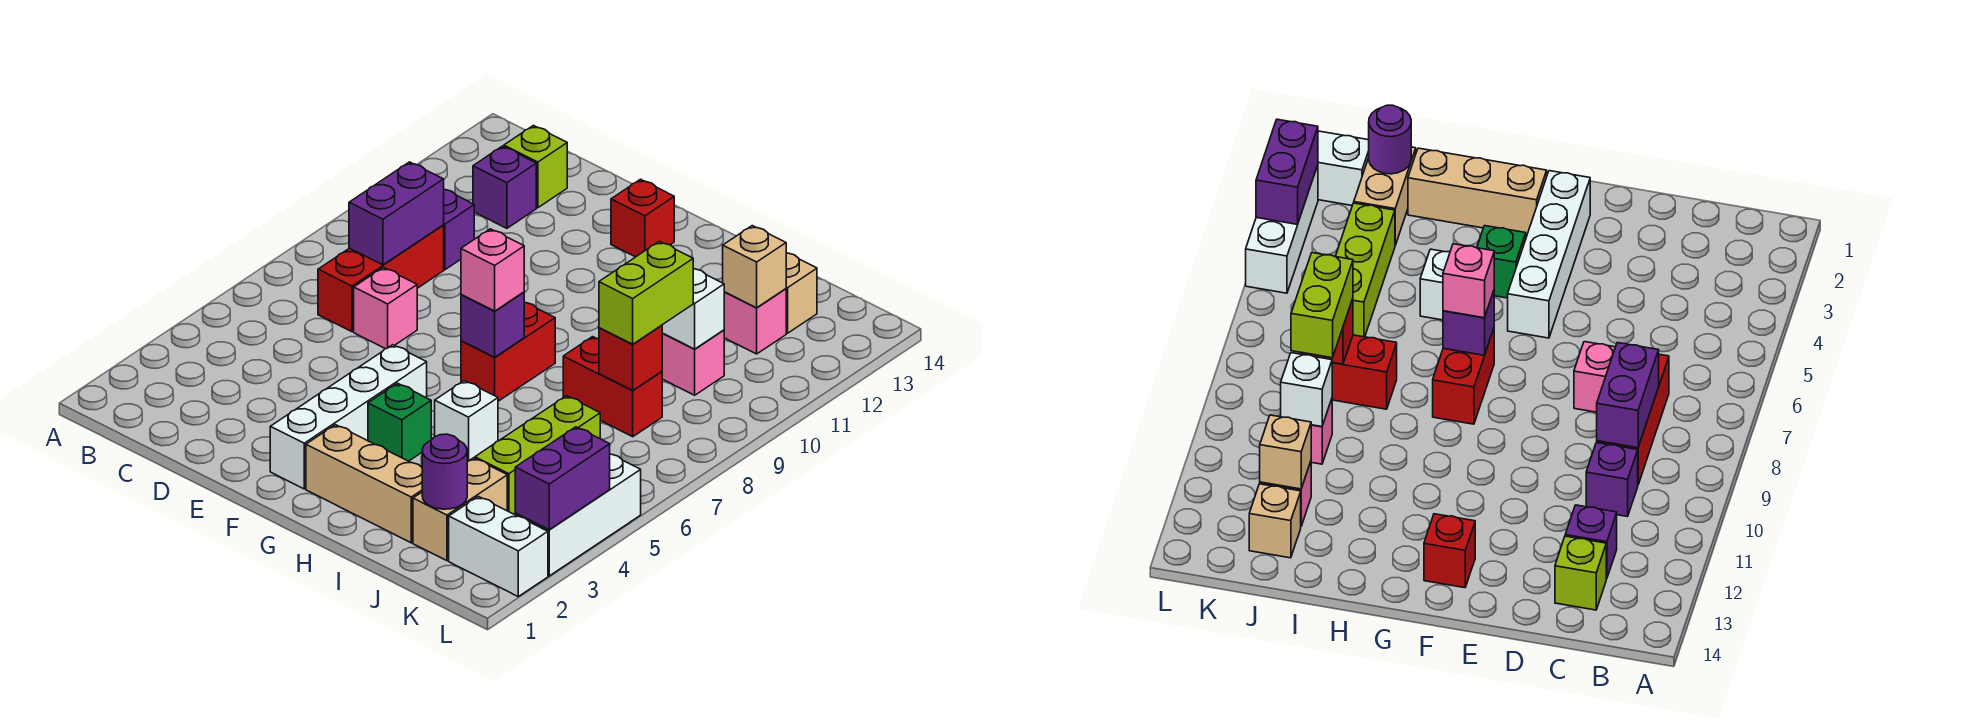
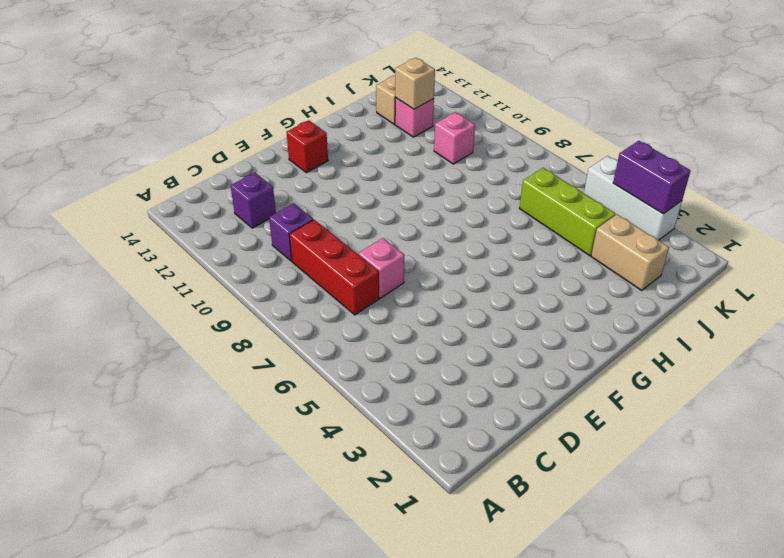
none -> lime brick C13 level 1
none -> white brick F2:F5 level 1
none -> tan brick G2:I2 level 1

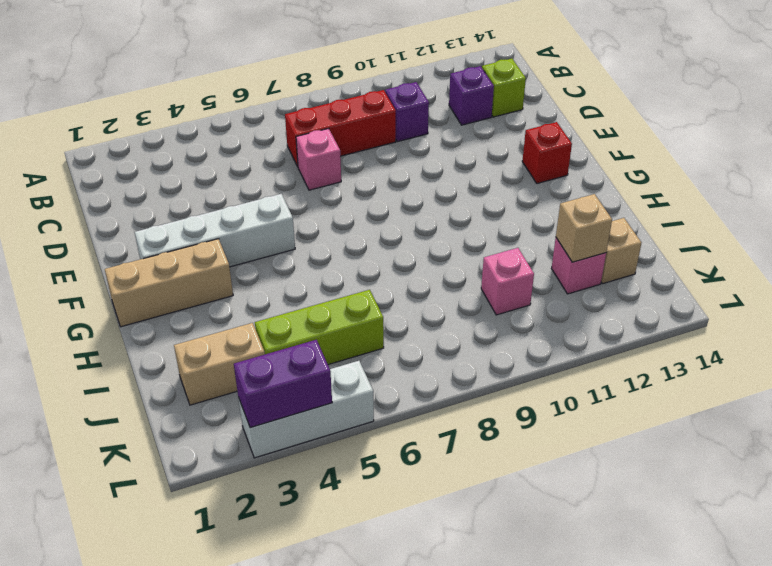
tan brick G1:G3 level 1 -> tan brick G2:I2 level 1
none -> green brick G4 level 1
none -> red brick G7:G8 level 1
none -> white brick H5 level 1

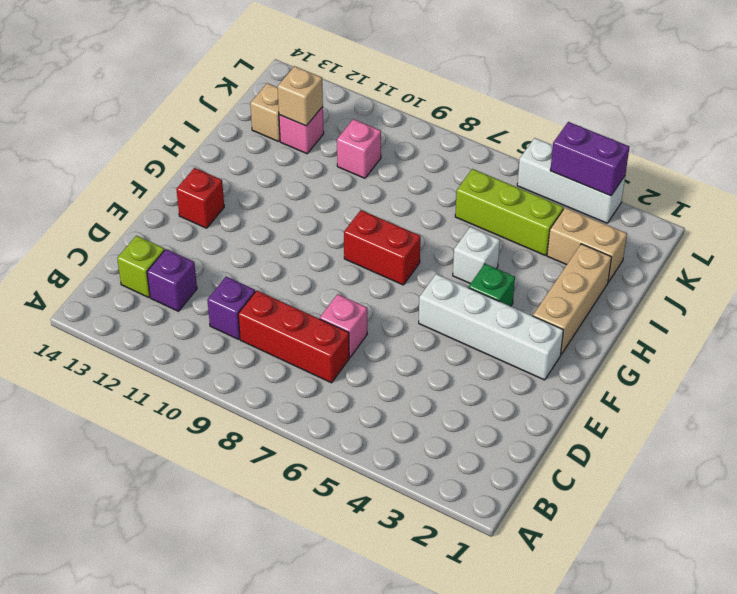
none -> red brick I8:J8 level 1
none -> white brick K2:L2 level 1
none -> purple brick C8:C9 level 2

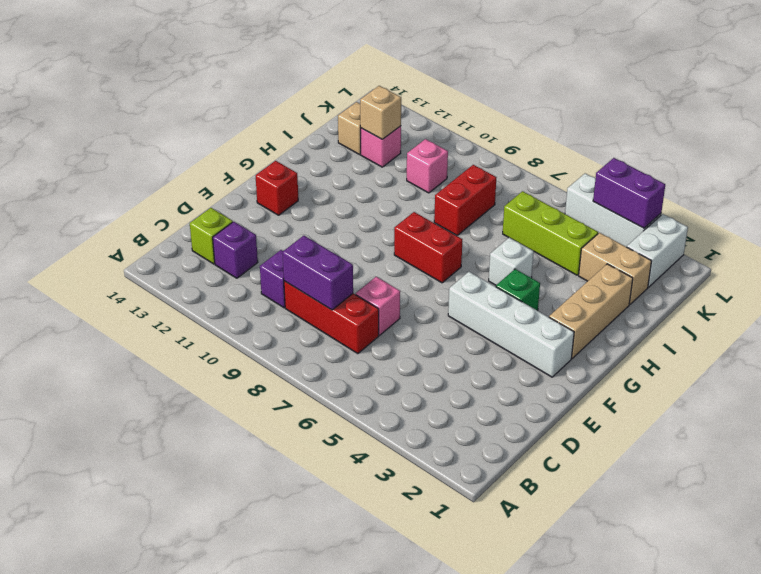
none -> purple brick G7 level 2
none -> purple round brick J2 level 2
none -> red brick J8 level 2

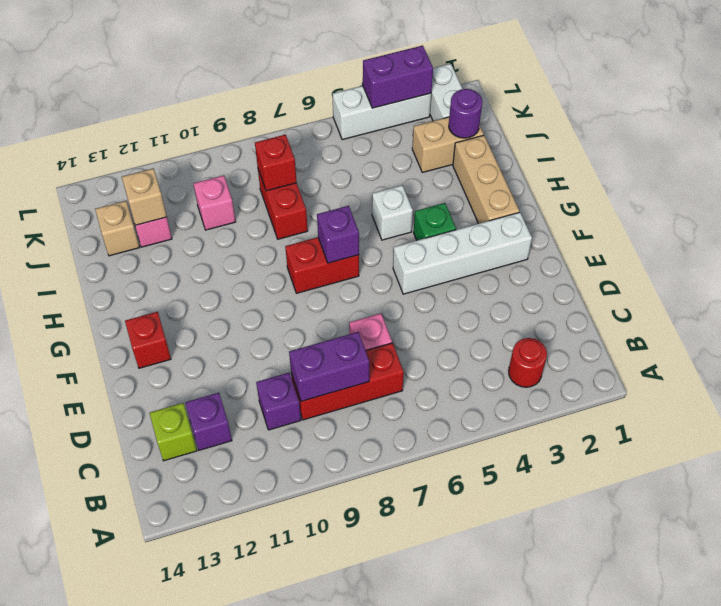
red round brick B3 level 1 -> none
none -> lime brick J4:J6 level 1
none -> white brick J10 level 2
none -> pink brick G7 level 3

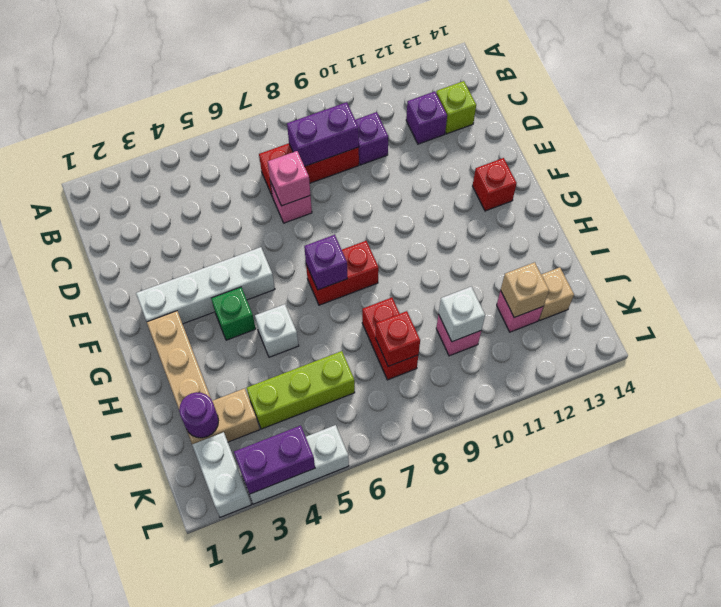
pink brick D7 level 2 -> pink brick G7 level 3
none -> lime brick J8:J9 level 3

